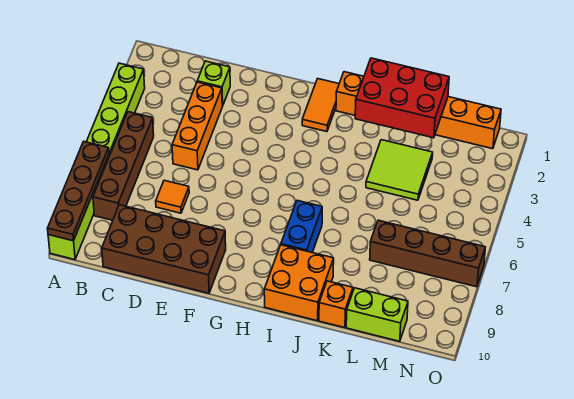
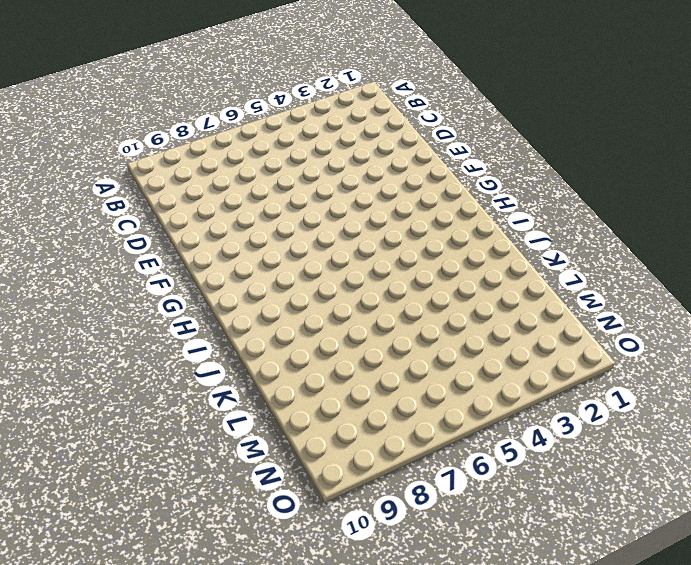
none -> lime brick A3:A10 level 1
none -> brown brick B5:B8 level 1
none -> brown brick C9:F10 level 1

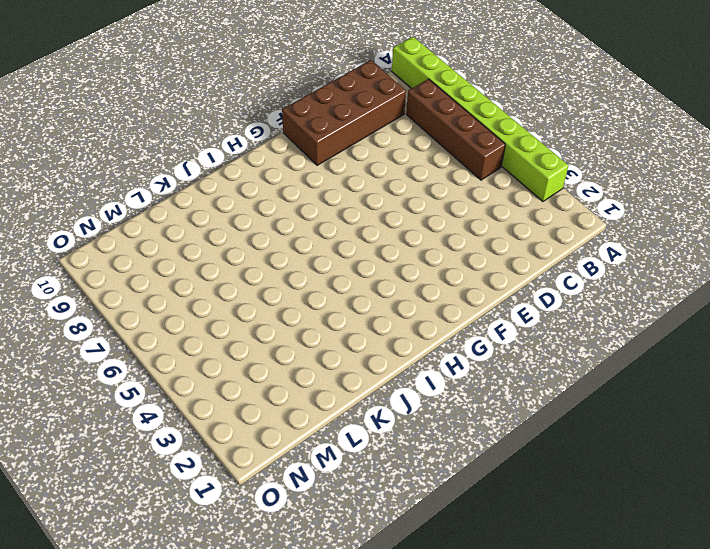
none -> lime brick D2 level 1
none -> orange brick D3:D5 level 1
none -> orange tile D7 level 1

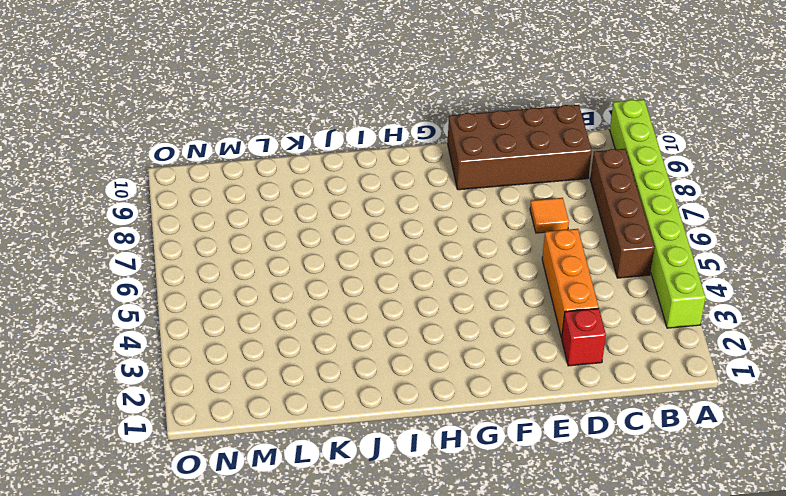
red brick D2 level 1 -> lime brick D2 level 1
none -> orange tile H1:H2 level 1
none -> orange brick I1:N1 level 1
none -> blue brick I7:I8 level 1

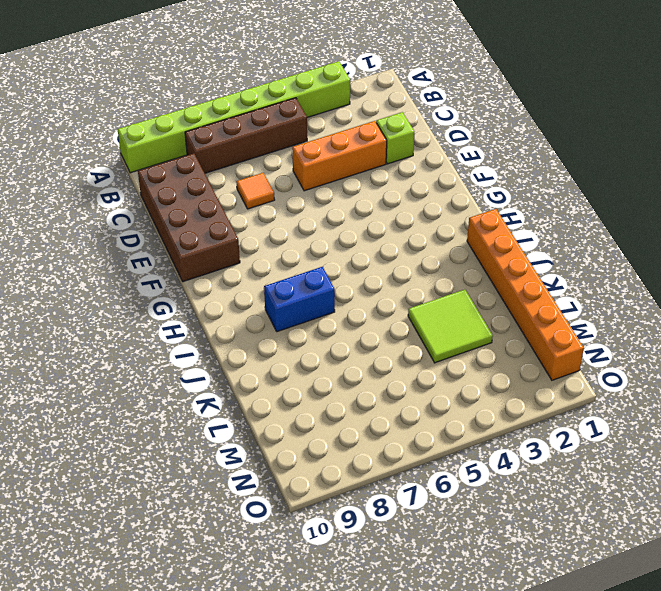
none -> orange tile H1:H2 level 1
none -> orange brick I9:J10 level 1
none -> orange brick K10 level 1

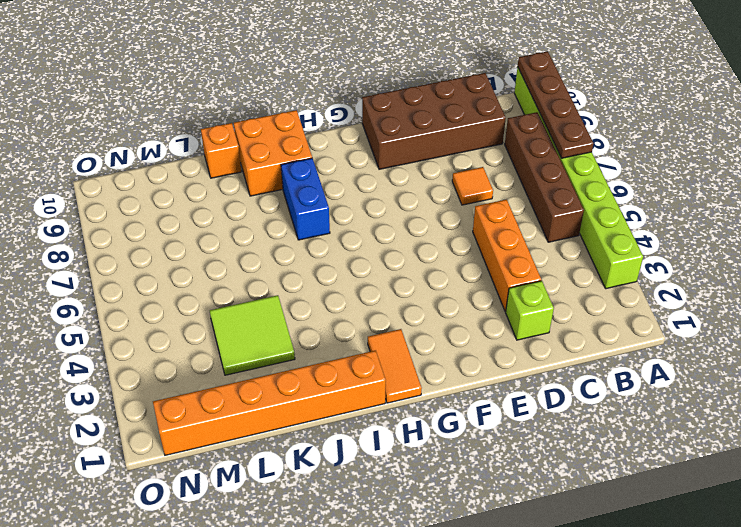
none -> brown brick L7:O7 level 1
none -> lime brick L10:M10 level 1
none -> red brick J1:L2 level 2

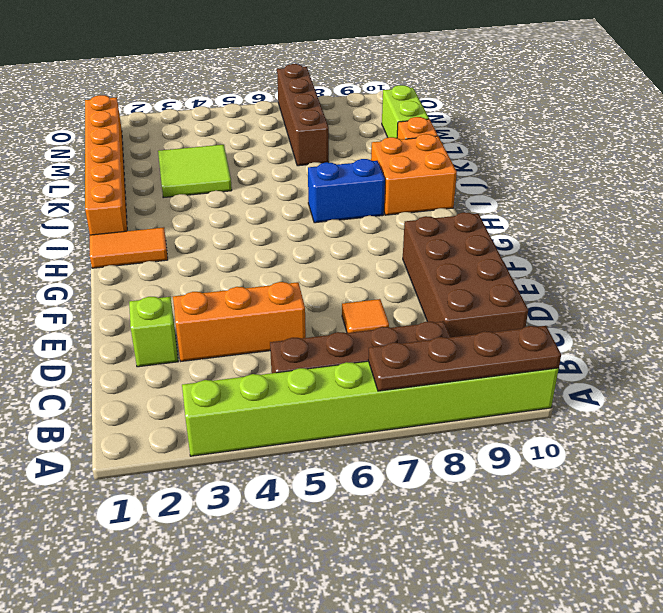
none -> red brick J1:L2 level 2

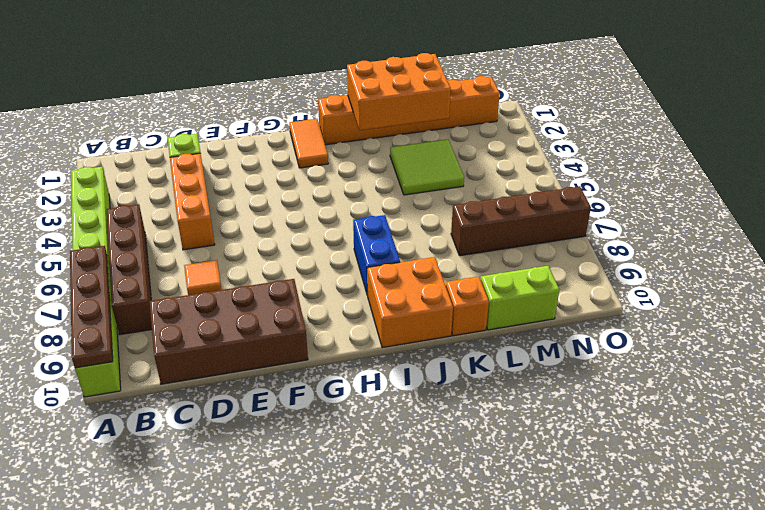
orange brick J1:L2 level 2 -> red brick J1:L2 level 2

